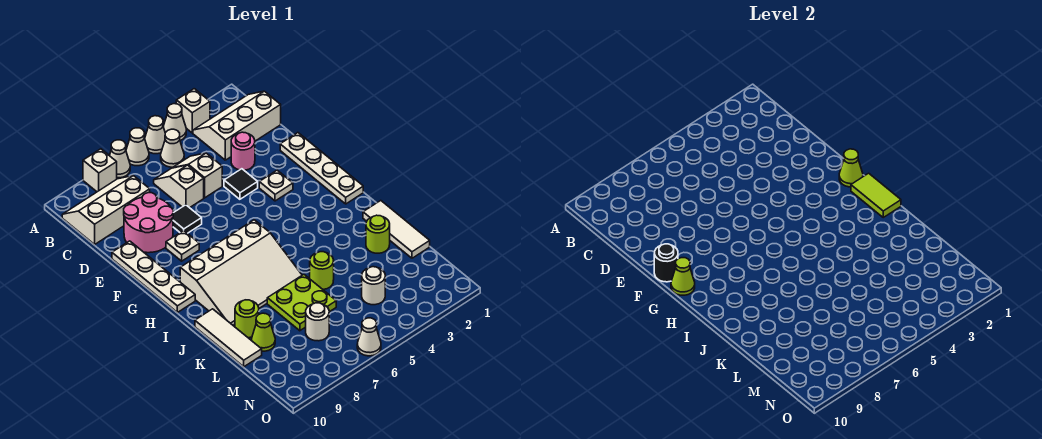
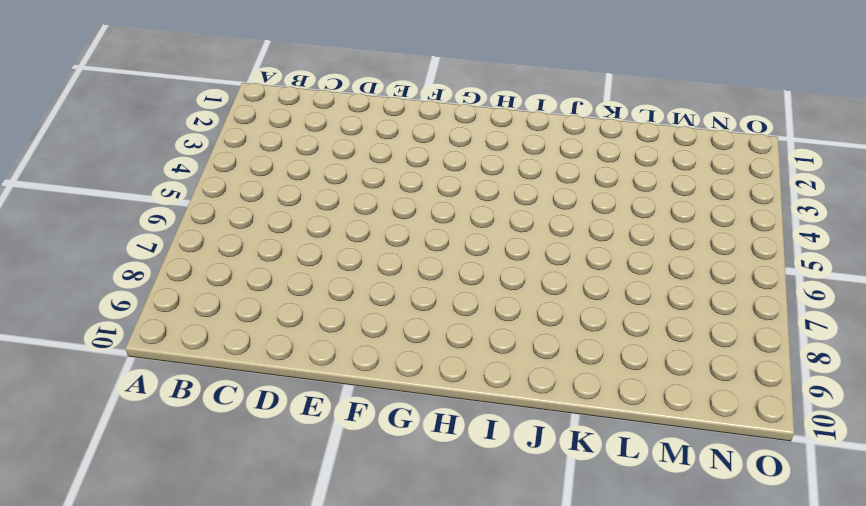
none -> white brick A3 level 1
none -> white cone A4 level 1
none -> white cone A5 level 1
none -> white cone A6 level 1

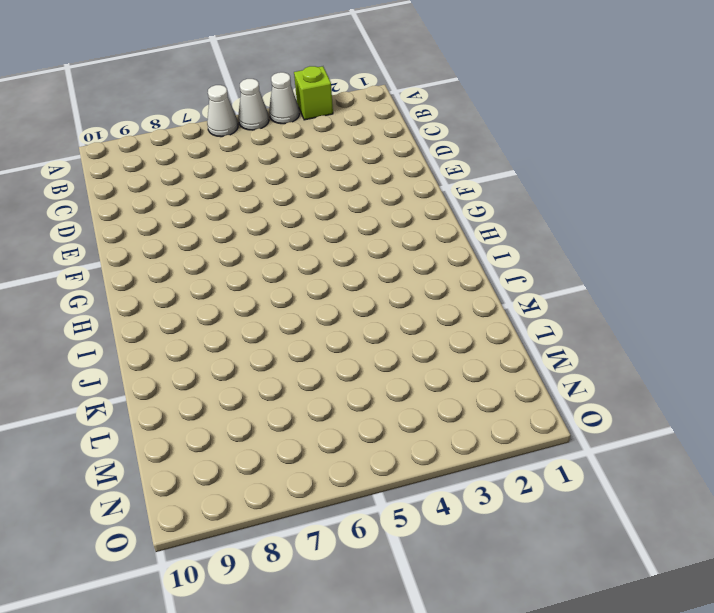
lime brick A3 level 1 -> white brick A3 level 1
none -> white cone A7 level 1
none -> white brick A8 level 1
none -> white slope B1:C3 level 1 top C
none -> white cone B5 level 1

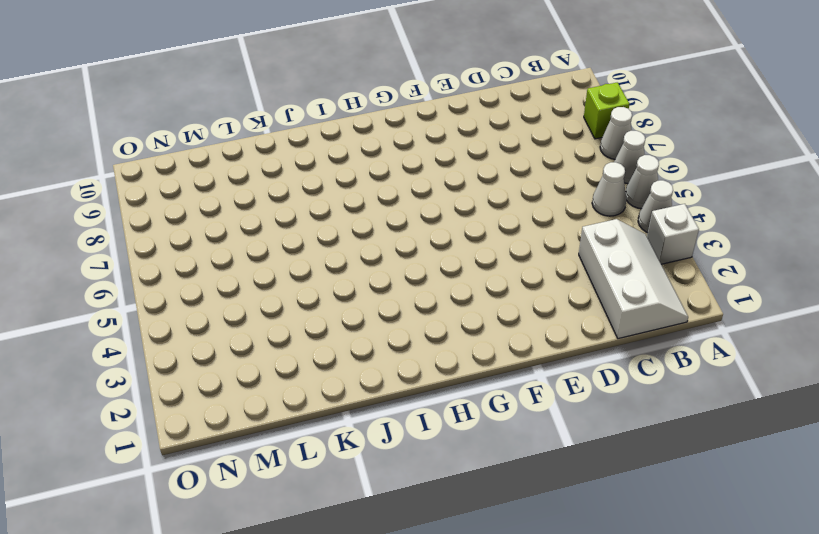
lime brick A8 level 1 -> white brick A8 level 1
none -> white slope B8:C10 level 1 top C
none -> white slope C5:D5 level 1 top D
none -> white slope C6:D6 level 1 top D
none -> pink round brick D3 level 1

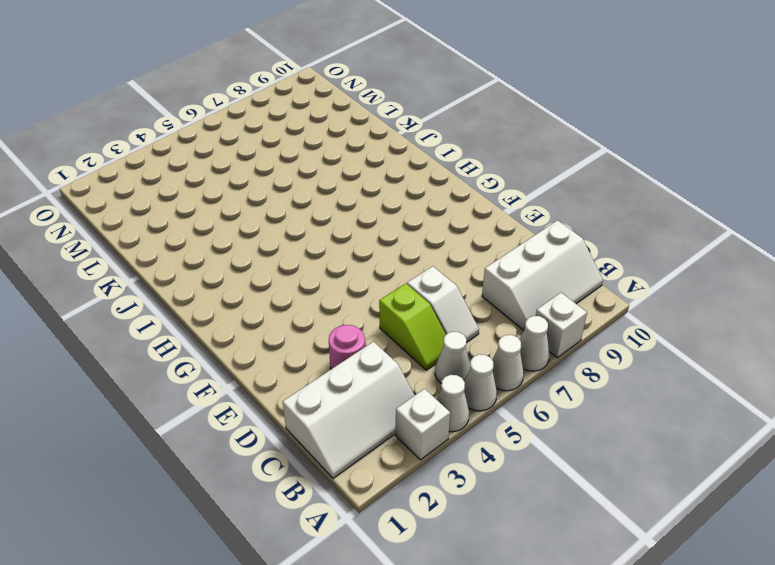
lime slope C5:D5 level 1 top D -> white slope C5:D5 level 1 top D
none -> pink round brick D8:E9 level 1
none -> white plate E1:H1 level 1
none -> black tile E4 level 1
none -> black tile E7 level 1

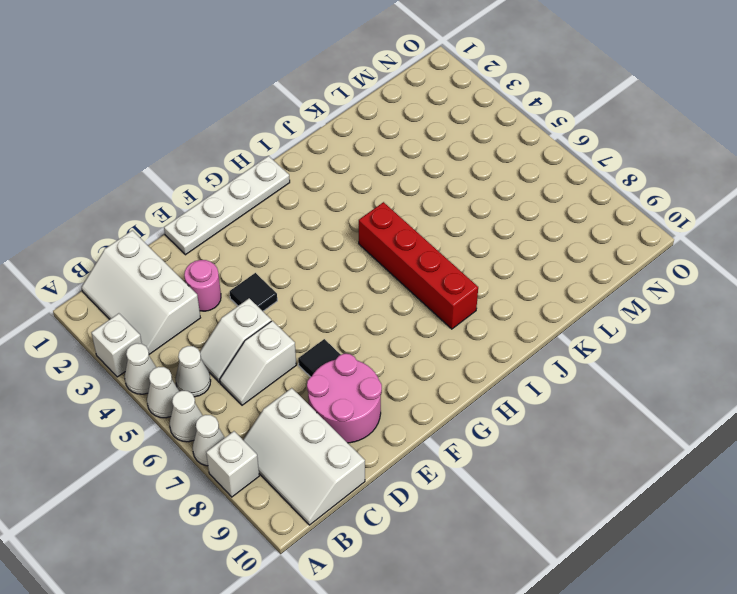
red brick I5:I8 level 1 -> white slope H6:J9 level 1 top H
none -> white plate E10:H10 level 1
none -> white plate F3 level 1
none -> white plate F8 level 1
none -> white tile J1:L1 level 1

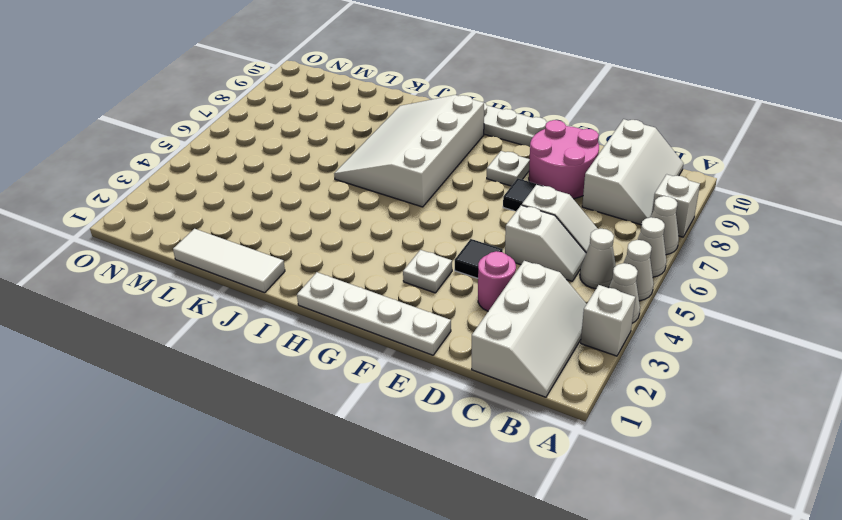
none -> white tile J10:L10 level 1
none -> lime round brick K2 level 1
none -> lime round brick K5 level 1
none -> lime plate K6:L7 level 1

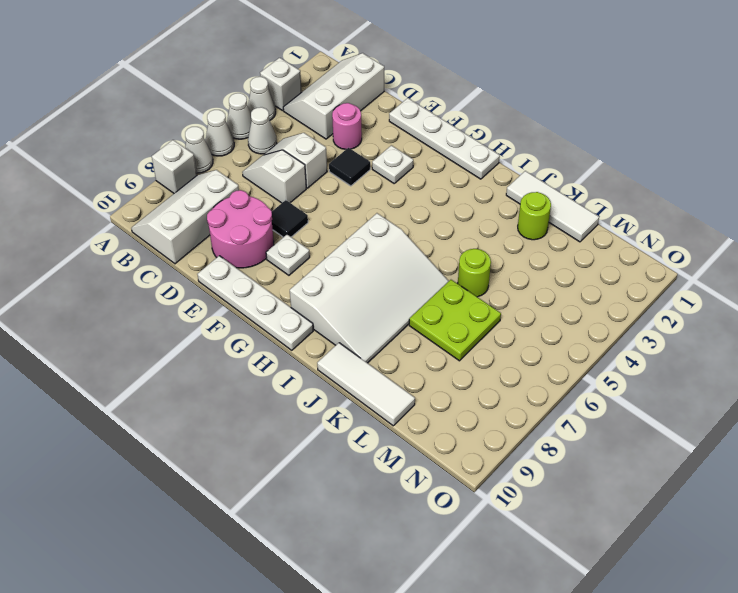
none -> lime round brick K9 level 1
none -> lime cone L9 level 1
none -> white round brick M4 level 1
none -> white round brick M7 level 1

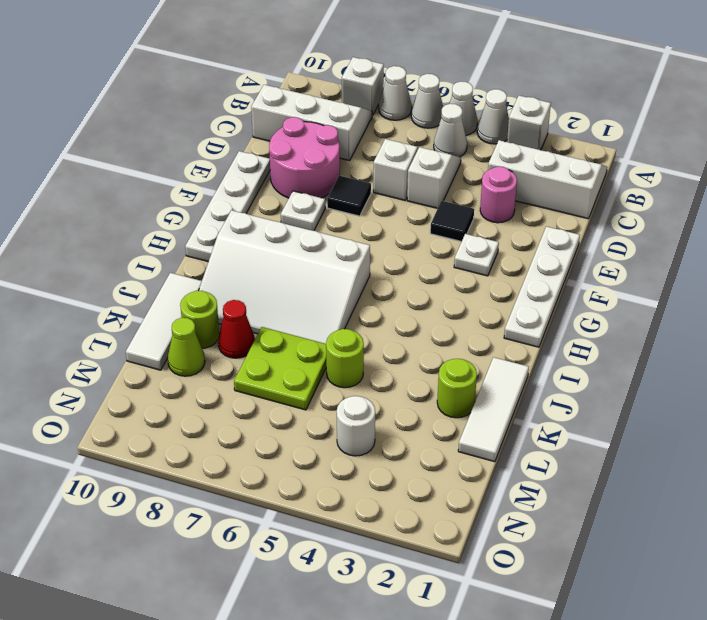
red cone K8 level 1 -> none
none -> white round brick M7 level 1
none -> white cone O6 level 1
none -> black round brick F10 level 2
none -> lime cone G1 level 2

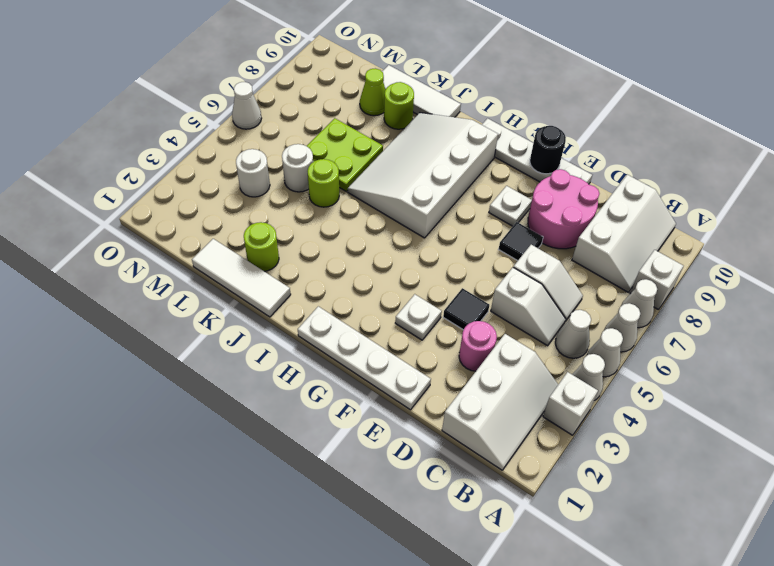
white round brick L5 level 1 -> white round brick M7 level 1
none -> lime cone G1 level 2
none -> lime cone G10 level 2
none -> lime tile H1:I1 level 2

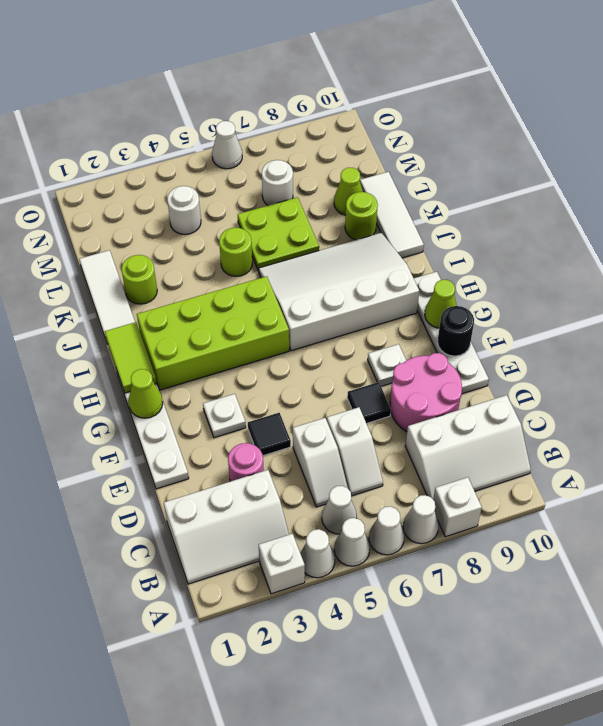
lime brick H2:I5 level 1 -> none

